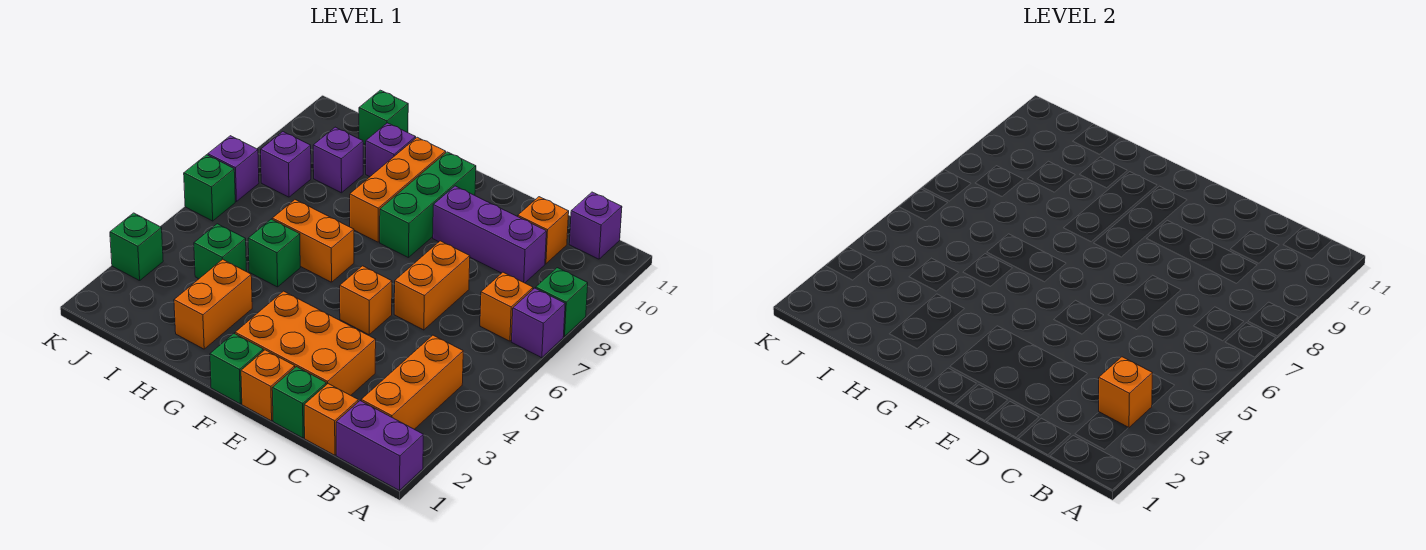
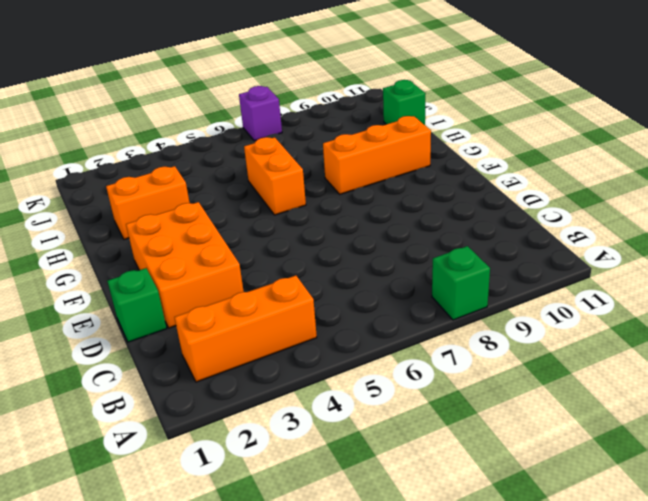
none -> purple brick A1:B1 level 1
none -> purple brick A7 level 1
none -> orange brick B7 level 1

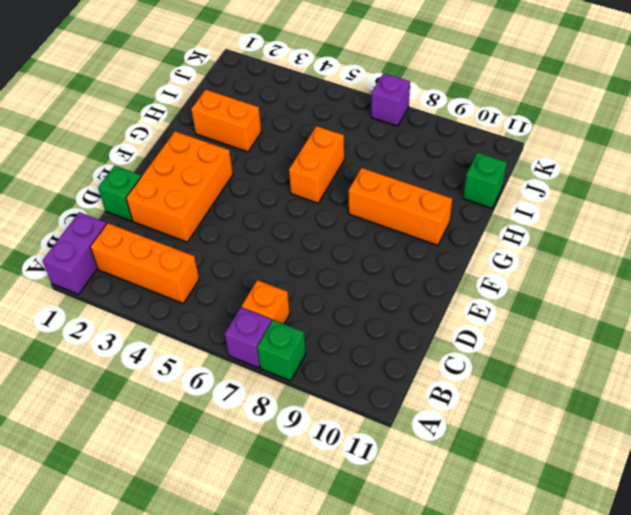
none -> purple brick B11 level 1
none -> orange brick C1 level 1
none -> purple brick C9:E9 level 1

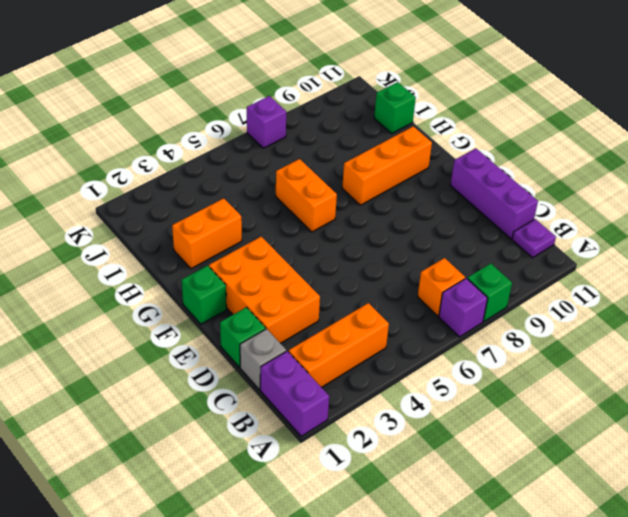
purple plate B11 level 1 -> purple brick B11 level 1
grey brick C1 level 1 -> orange brick C1 level 1
purple brick C11:E11 level 1 -> purple brick C9:E9 level 1
none -> orange brick C10 level 1
none -> orange brick D6:D7 level 1
none -> orange brick E1 level 1

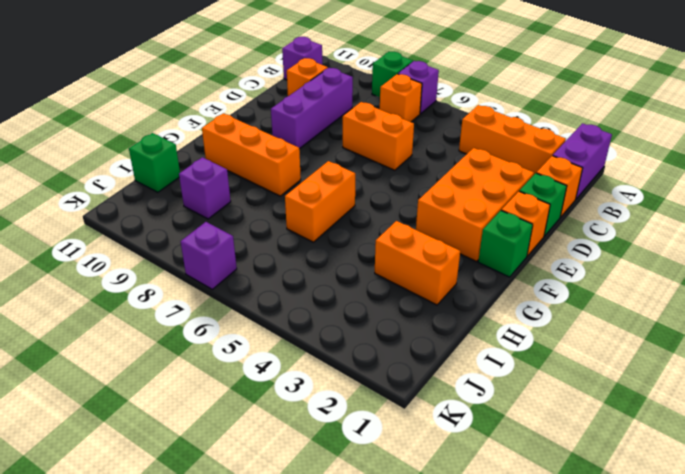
none -> orange brick E5 level 1
none -> green brick F8:F10 level 1
none -> green brick H5 level 1

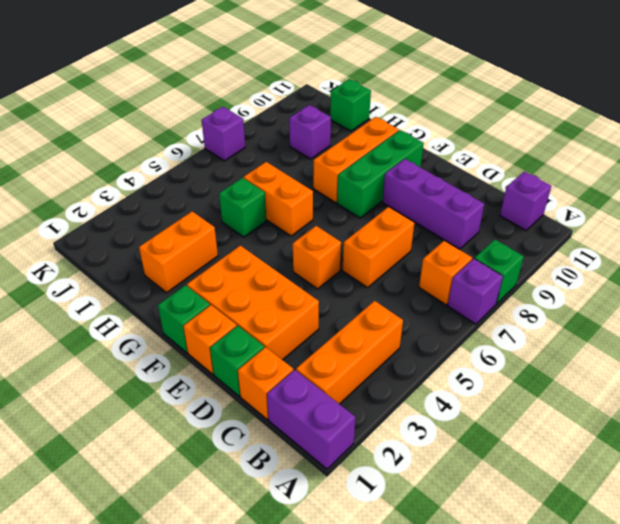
none -> orange brick C10 level 1
none -> purple brick H10 level 1
none -> green brick I4 level 1

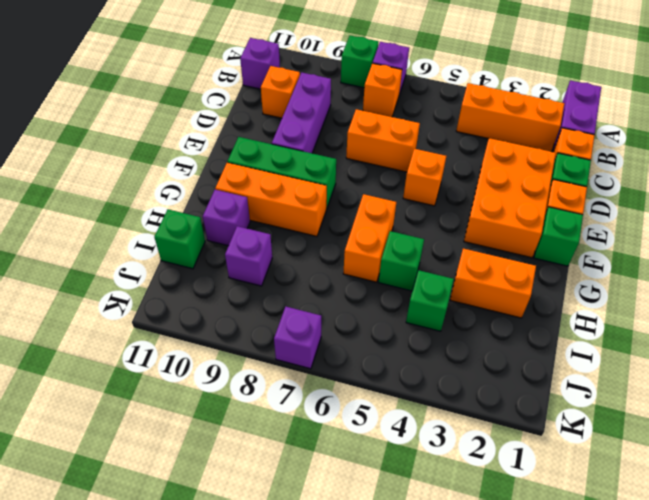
none -> purple brick J8 level 1
none -> green brick K3 level 1
none -> green brick K6 level 1

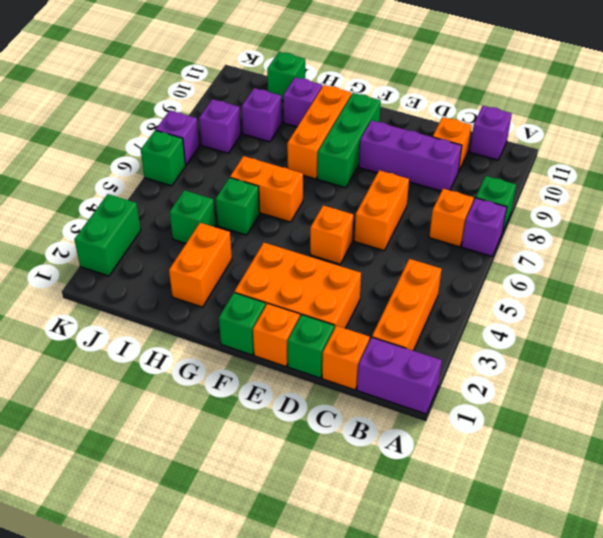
green brick K2:K3 level 1 -> green brick K3 level 1
none -> orange brick B3 level 2

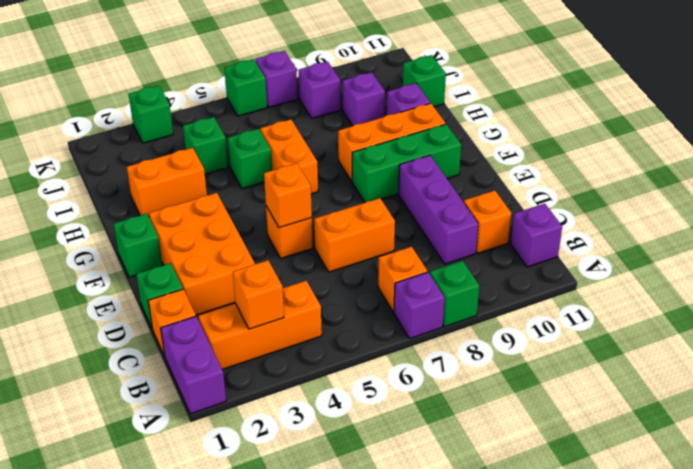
orange brick E5 level 2 -> orange brick E1 level 1

